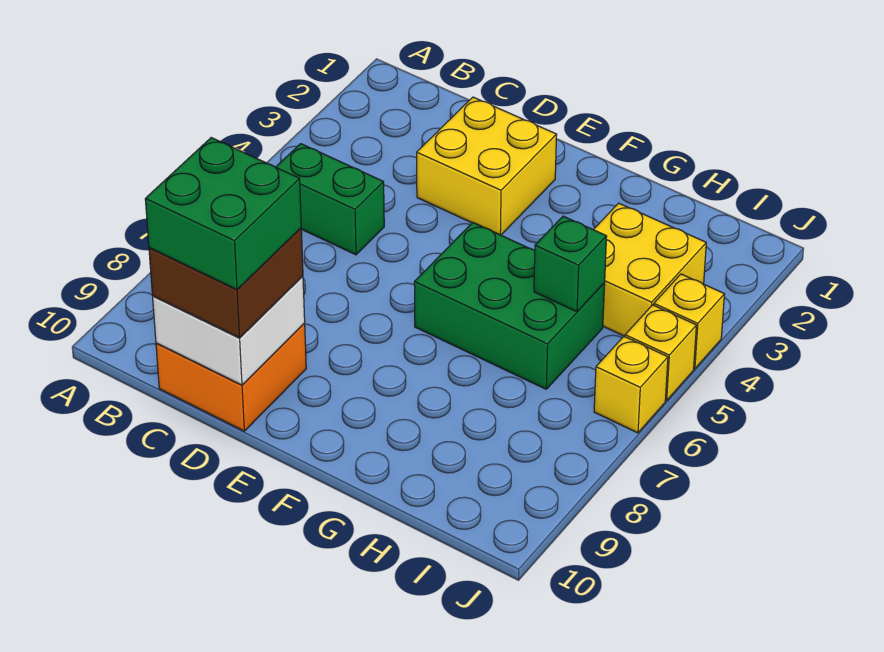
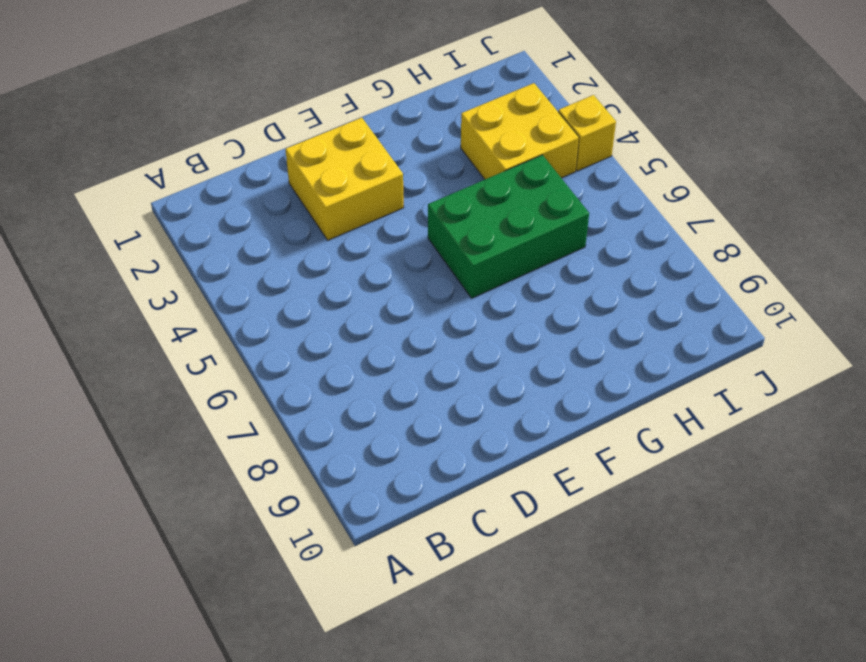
none -> green brick B5:C5 level 1
none -> orange brick C9:D10 level 1
none -> yellow brick J5 level 1

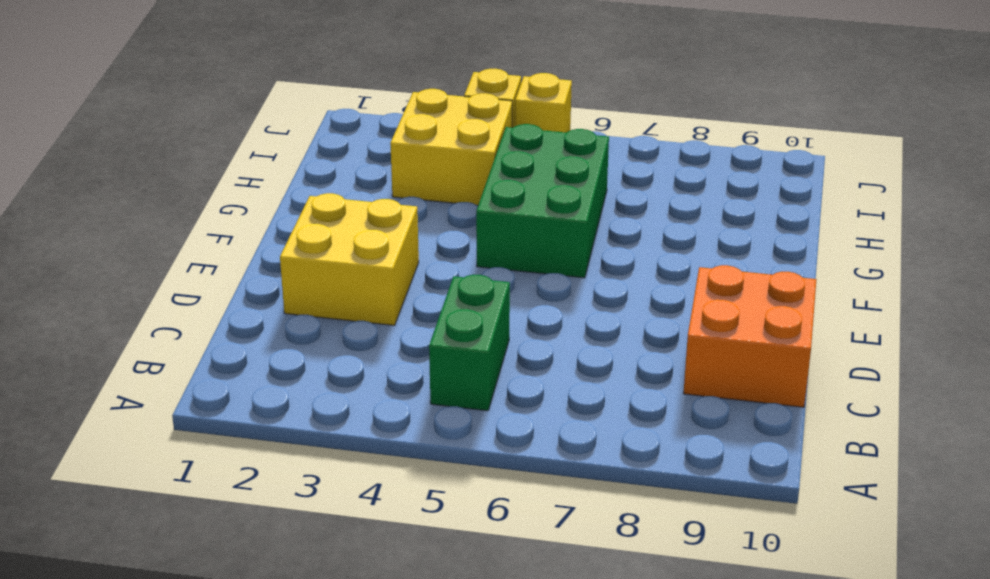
none -> yellow brick J6 level 1
none -> white brick C9:D10 level 2
none -> green brick H5 level 2

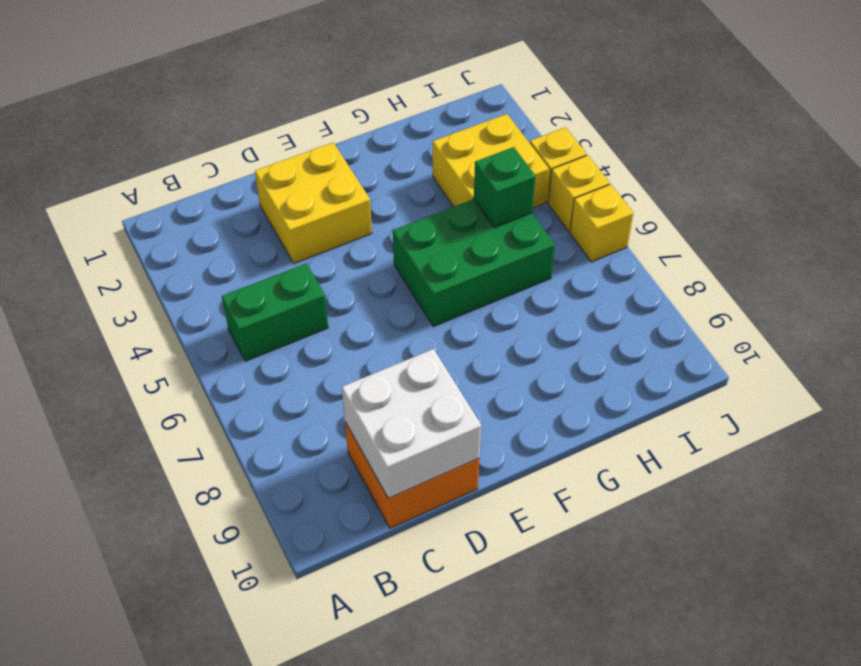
none -> brown brick C9:D10 level 3
none -> green brick C9:D10 level 4

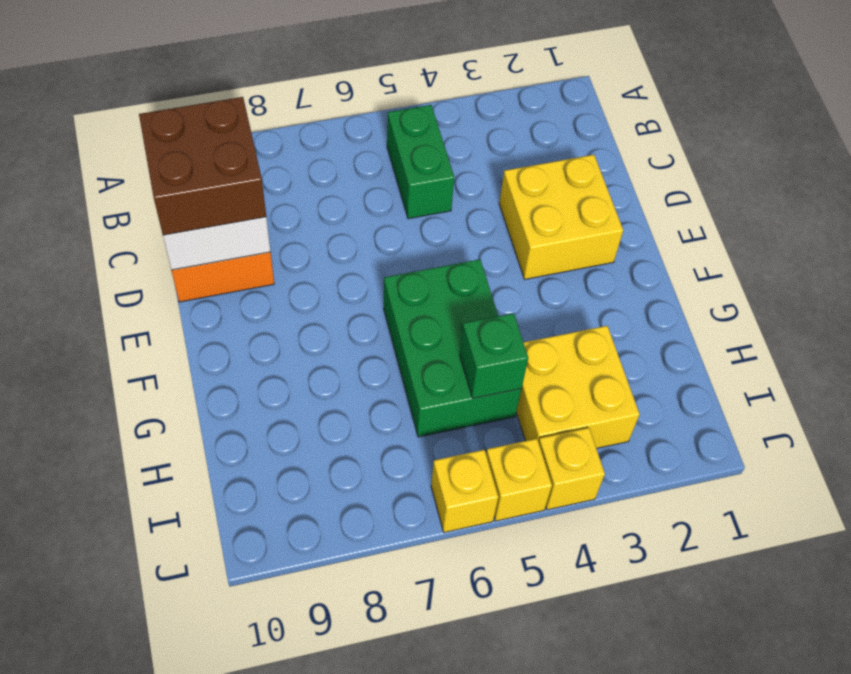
none -> green brick C9:D10 level 4

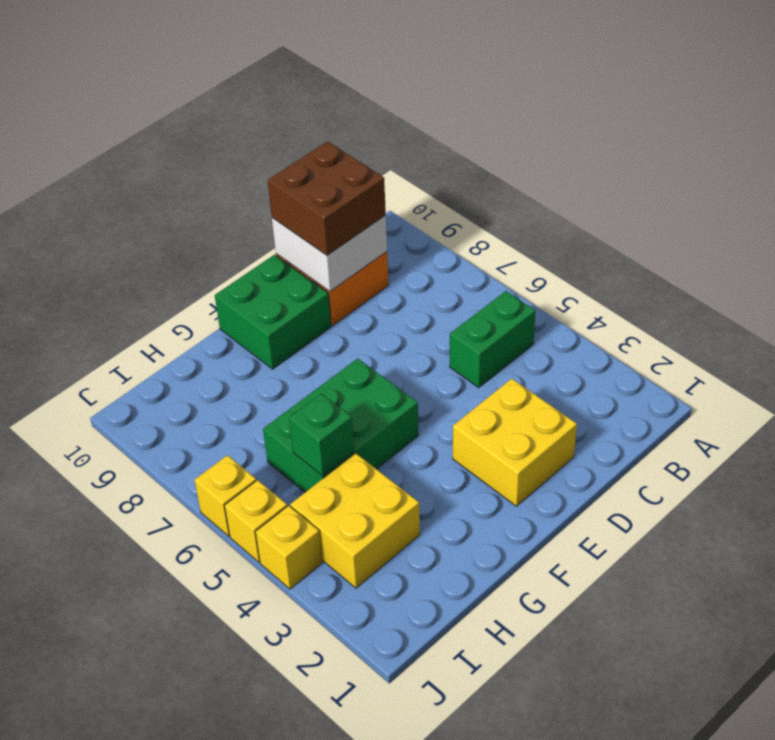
green brick E9:F10 level 1 -> green brick C9:D10 level 4

